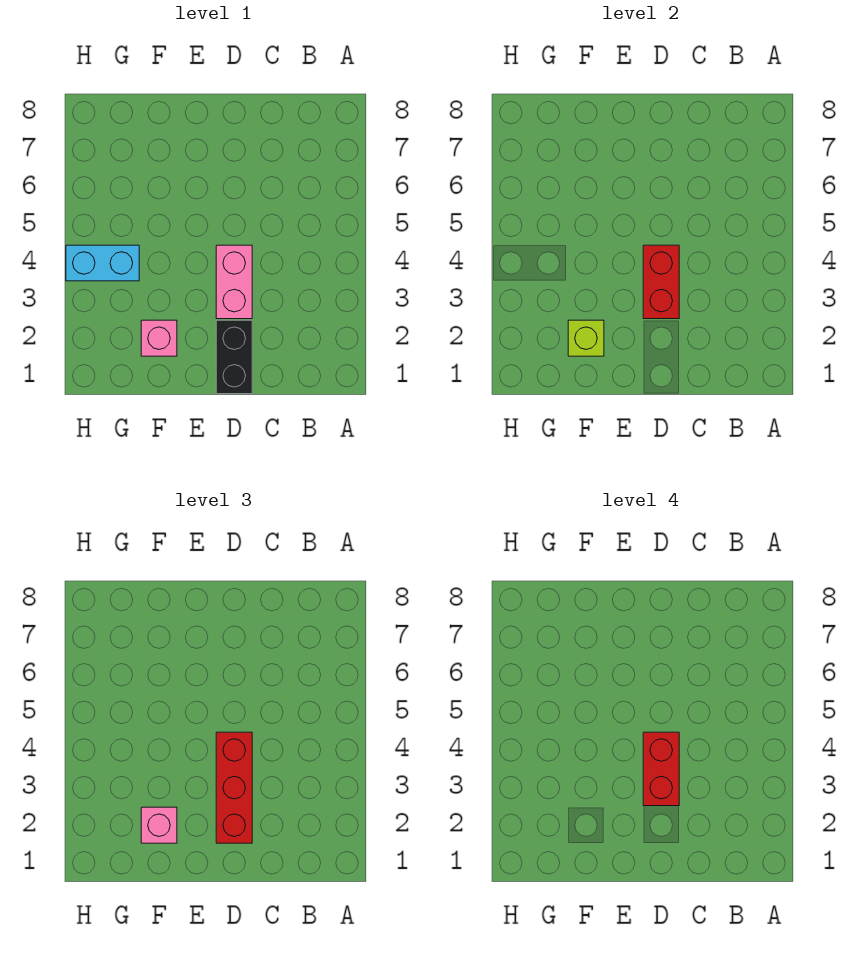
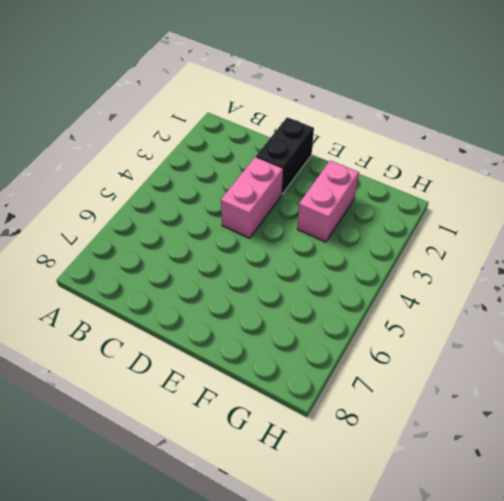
pink brick F2:F3 level 1 -> pink brick F2 level 1
none -> cyan brick G4:H4 level 1
none -> red brick D3:D4 level 2

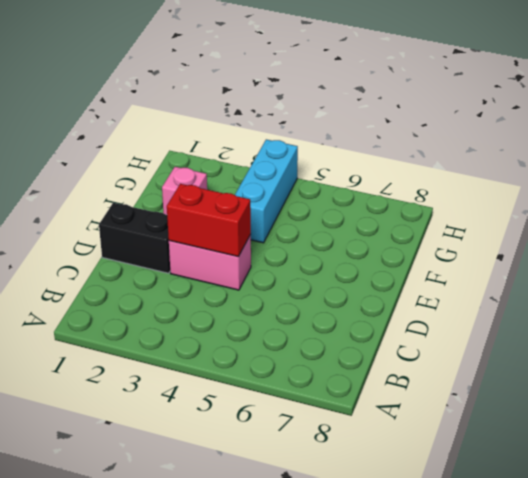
cyan brick F4:H4 level 1 -> cyan brick G4:H4 level 1
none -> lime brick F2 level 2
none -> red brick D2:D4 level 3

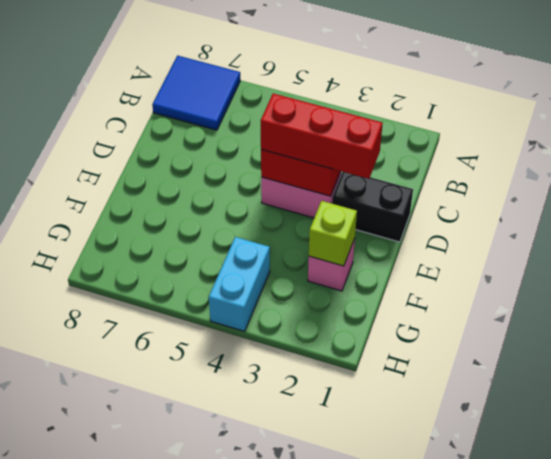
blue tile A7:B8 level 1 -> none
none -> pink brick F2 level 3
none -> red brick D3:D4 level 4

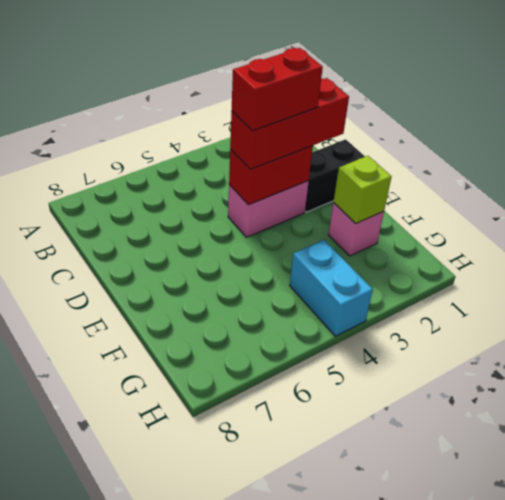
none -> pink brick F2 level 3

